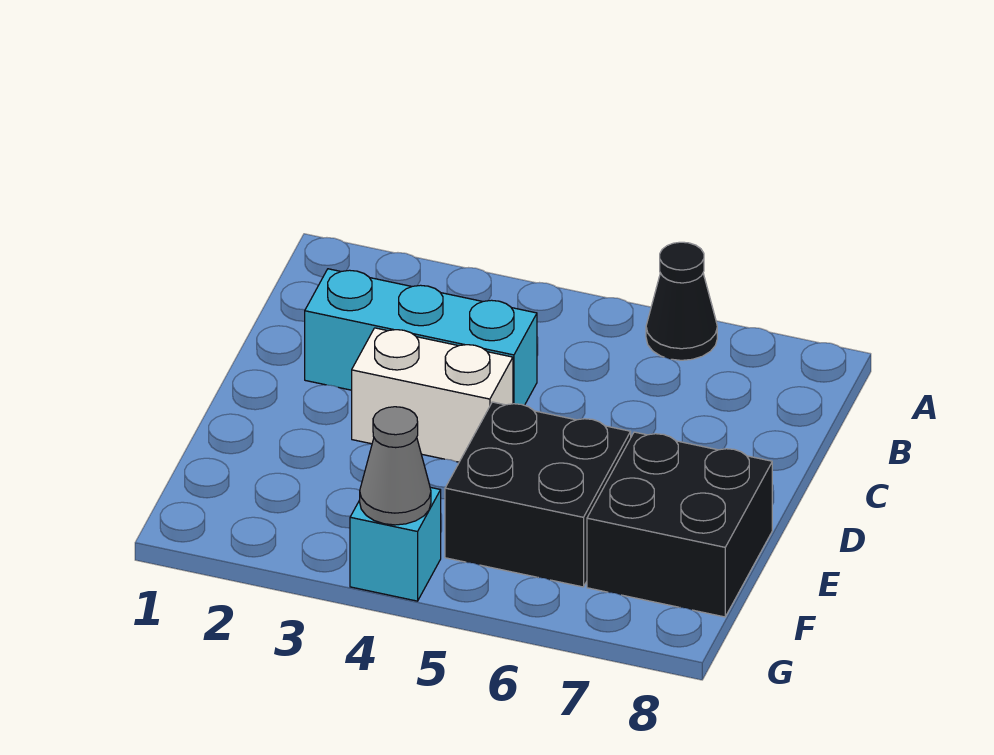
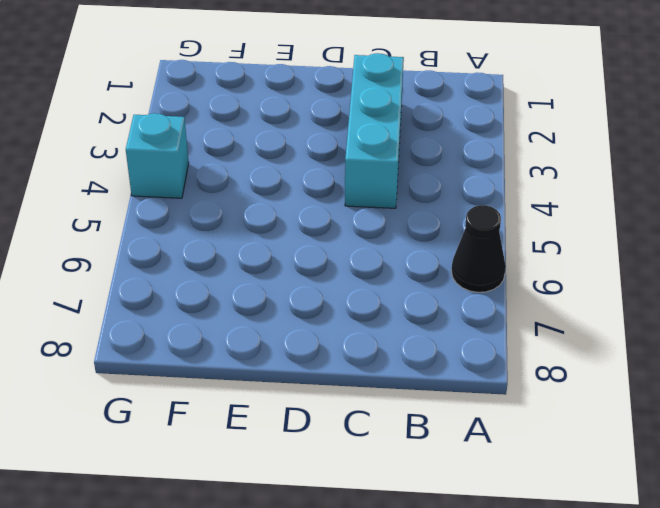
none -> white brick D3:D4 level 1
none -> black brick E5:F6 level 1

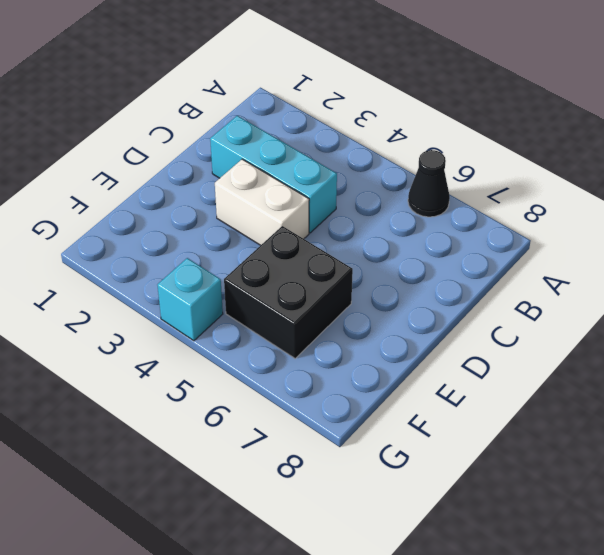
none -> black brick E7:F8 level 1
none -> grey cone G4 level 2

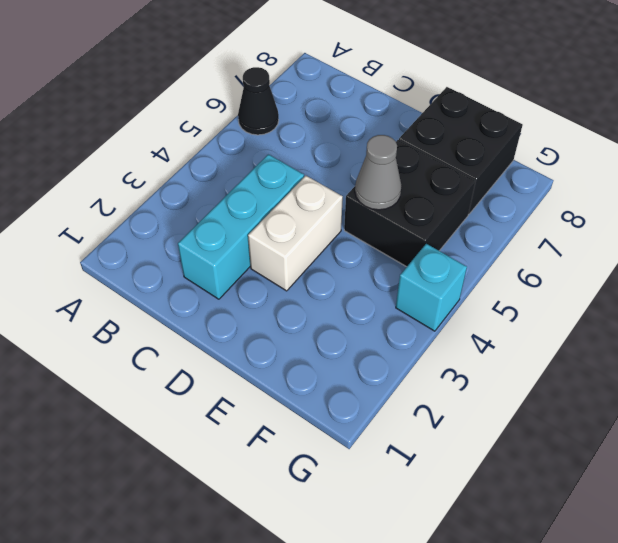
grey cone E5 level 2 -> grey cone G4 level 2

